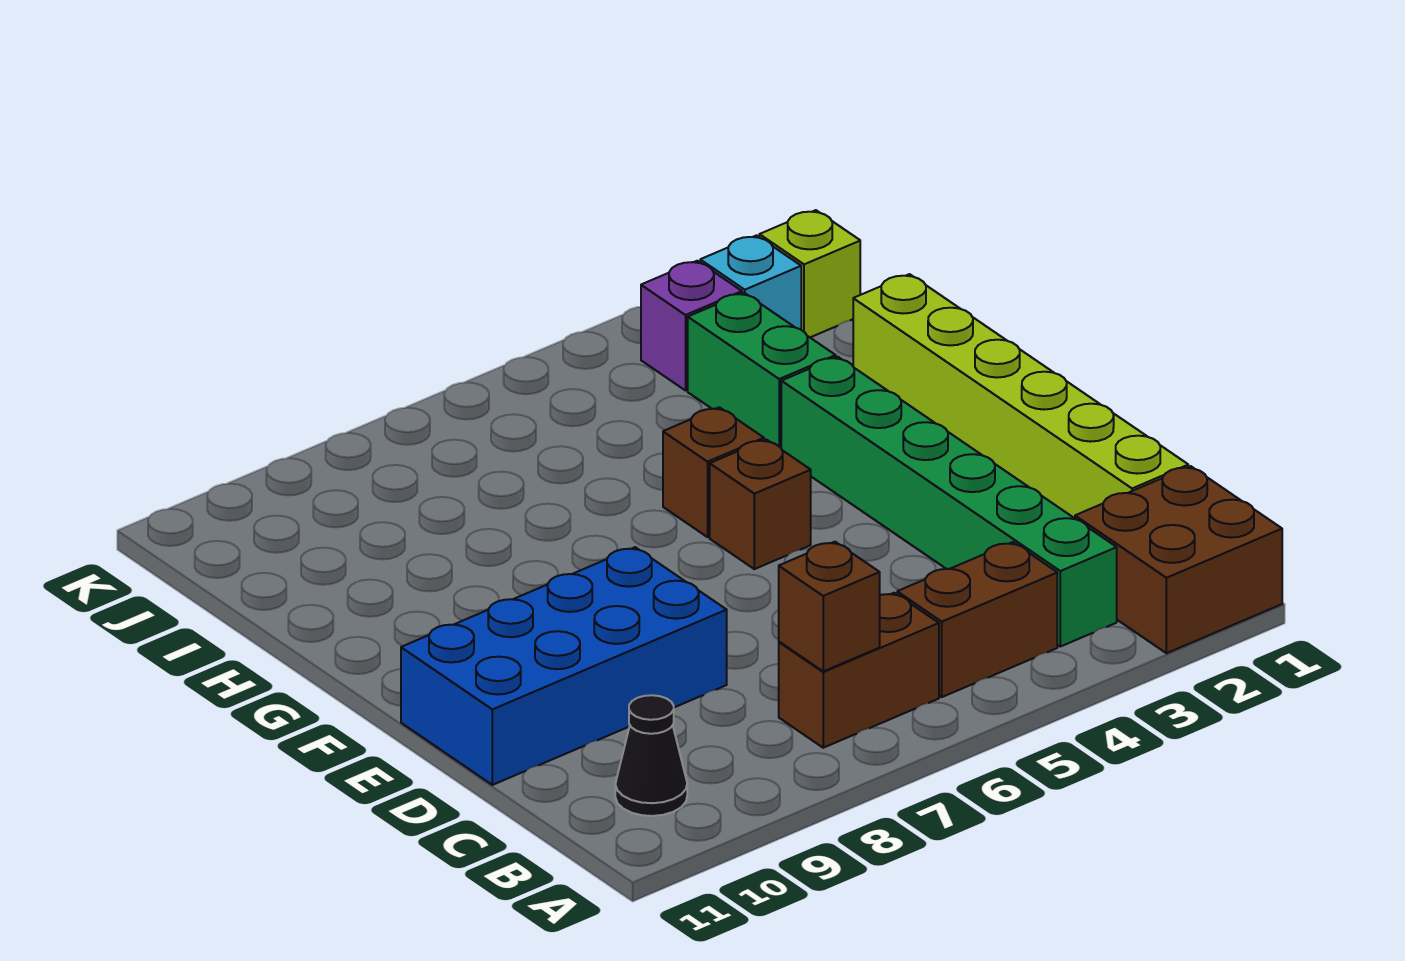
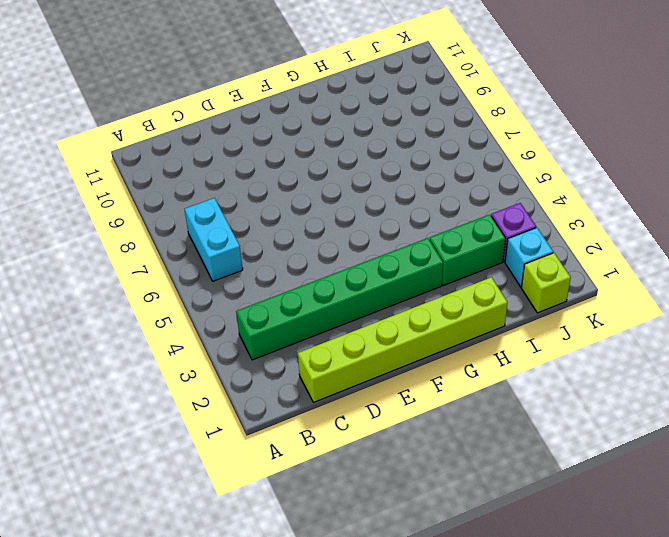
cyan brick B6:B7 level 1 -> brown brick B6:B7 level 1
none -> brown brick A1:B2 level 1
none -> brown brick B4:B5 level 1
none -> black cone B10 level 1

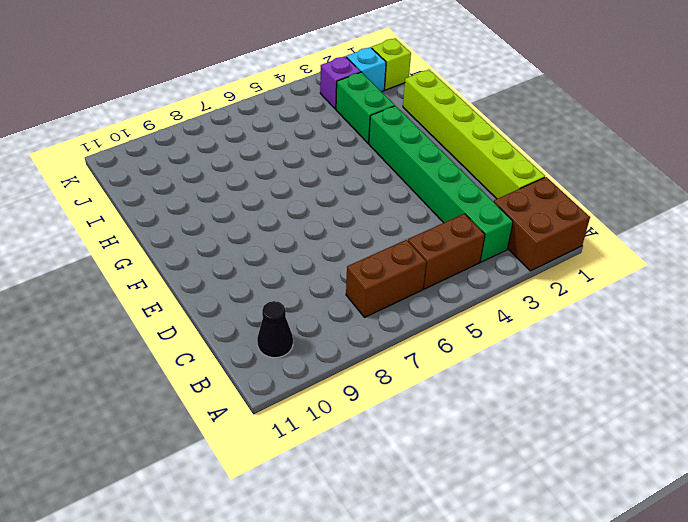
none -> blue brick D8:E11 level 1
none -> brown brick F5 level 1
none -> brown brick G5 level 1

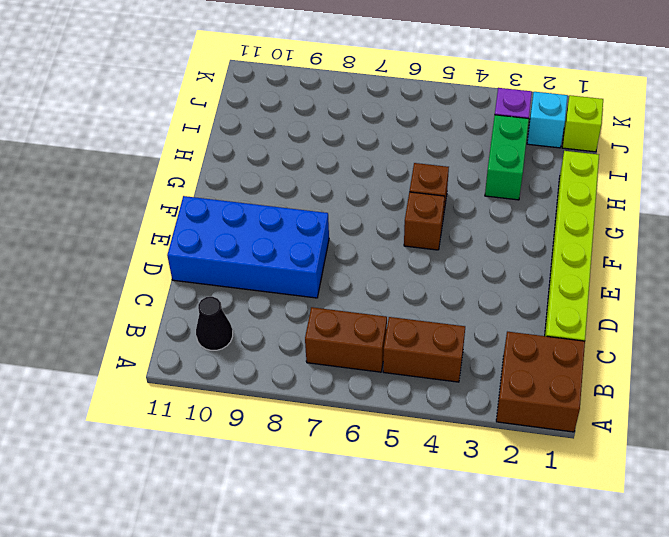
none -> green brick B3:G3 level 1
none -> brown brick B7 level 2

